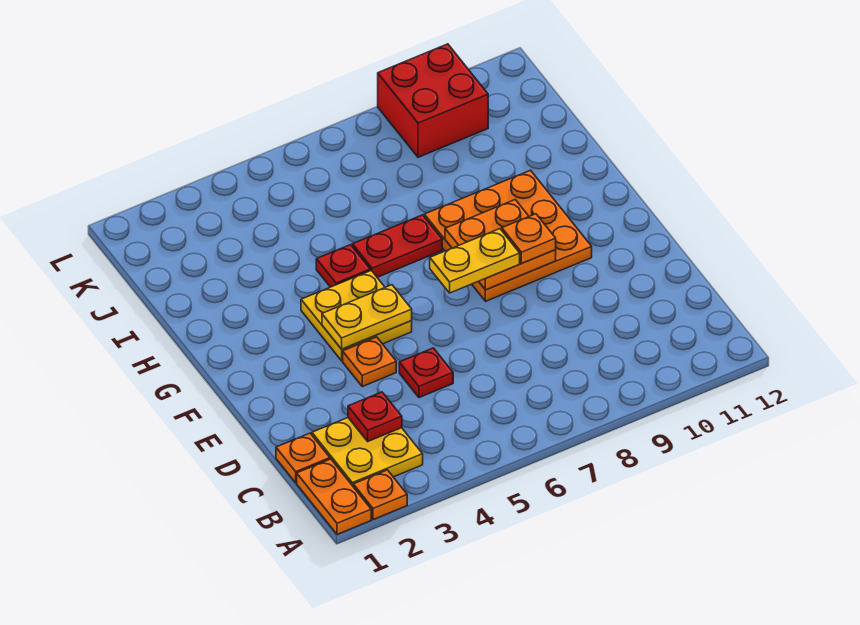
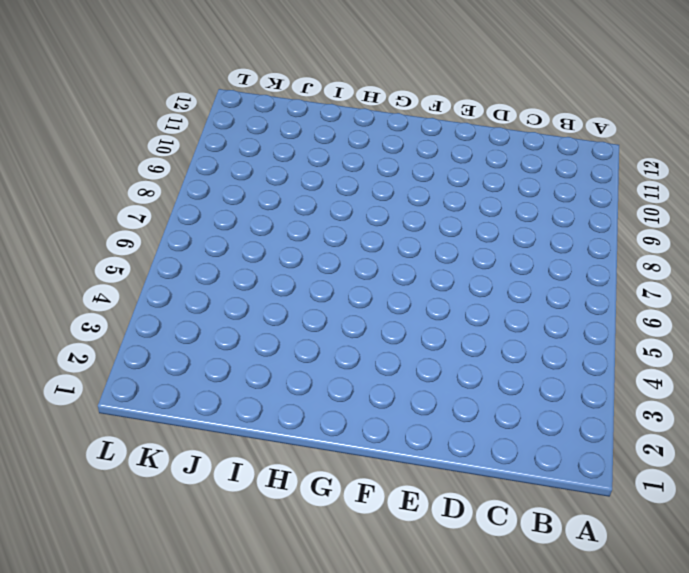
none -> orange plate A1:B1 level 1
none -> orange plate A2 level 1
none -> yellow plate B2:C3 level 1

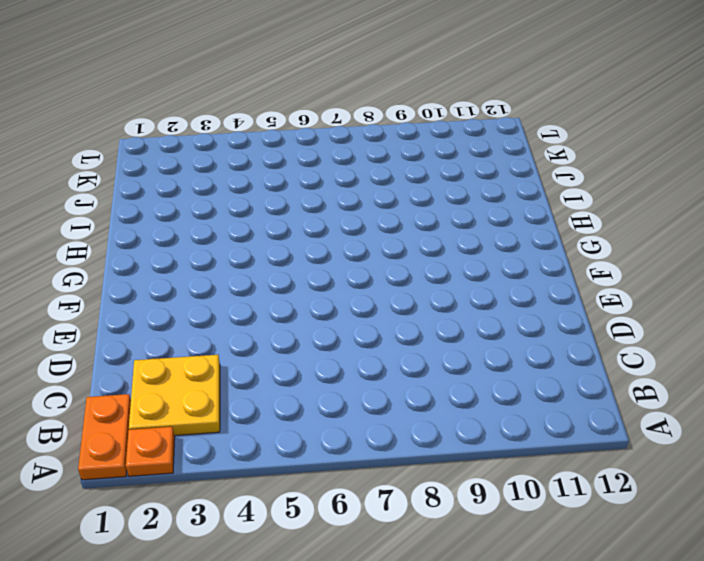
none -> orange plate C1 level 1
none -> red plate D5 level 1
none -> orange plate E4 level 1

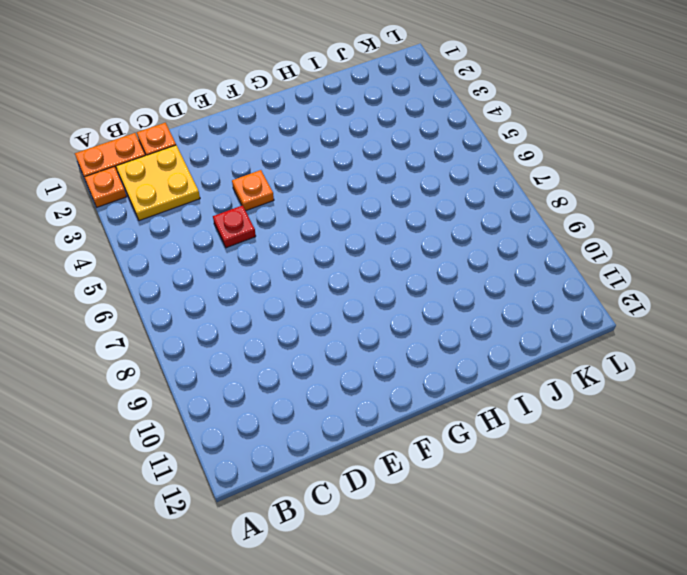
none -> yellow plate F4:G5 level 1
none -> orange plate F8:H10 level 1
none -> red plate H5 level 1

